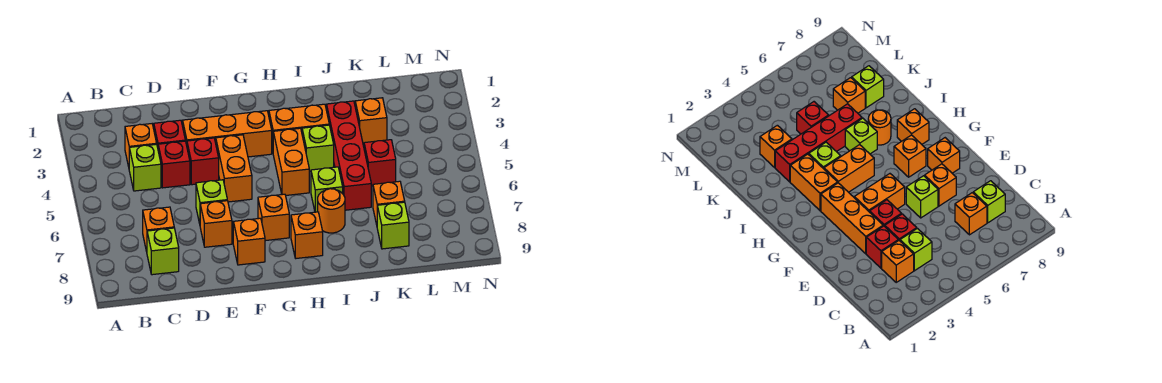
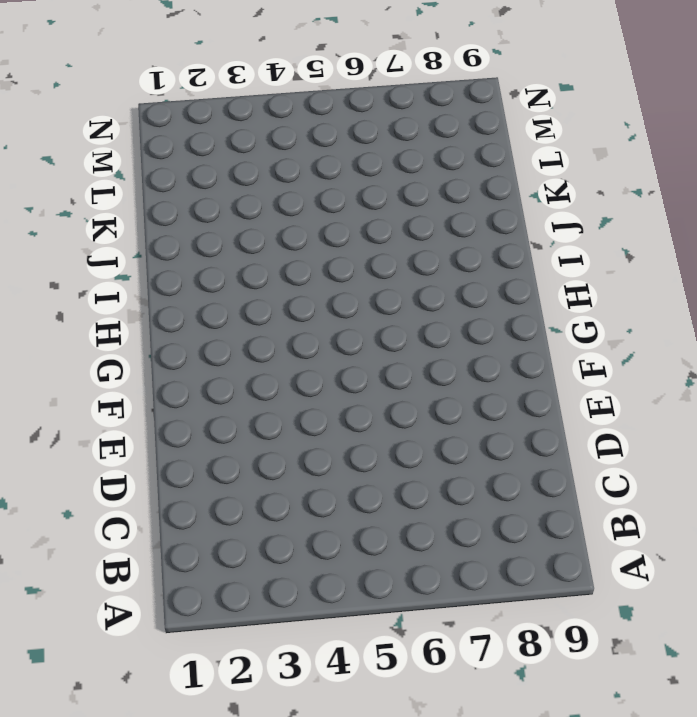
none -> orange brick C3 level 1
none -> lime brick C4 level 1
none -> orange brick C7 level 1

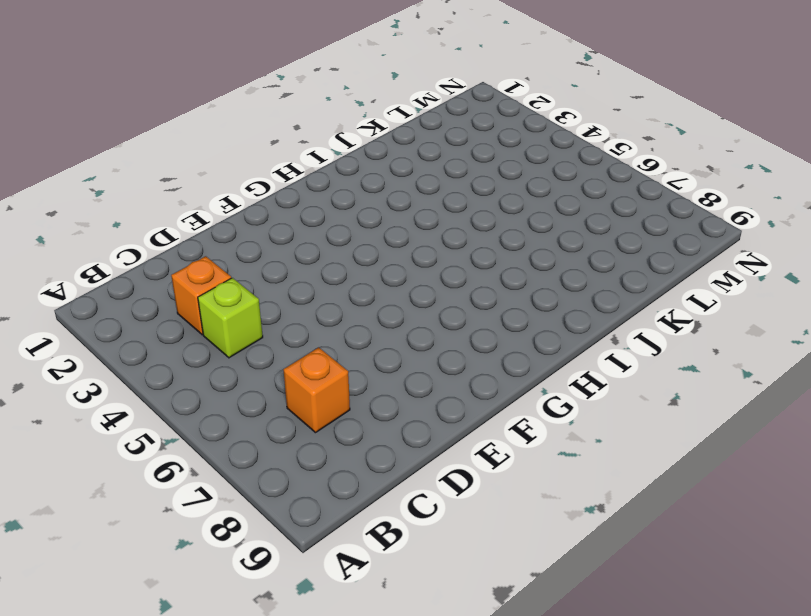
none -> lime brick C8 level 1
none -> red brick D3 level 1
none -> red brick D4 level 1

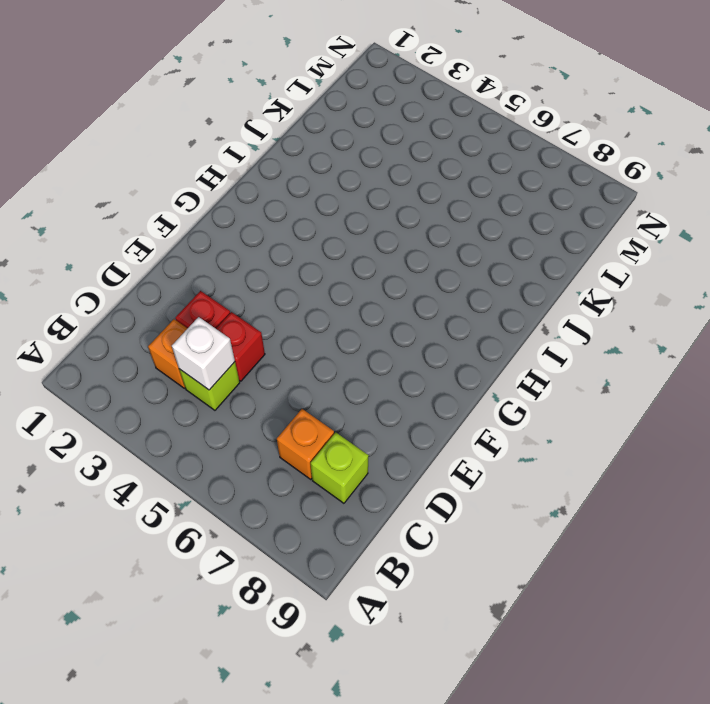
white brick C4 level 2 -> none
none -> orange brick E3:G3 level 1
none -> red brick E4 level 1
none -> lime brick E6 level 1

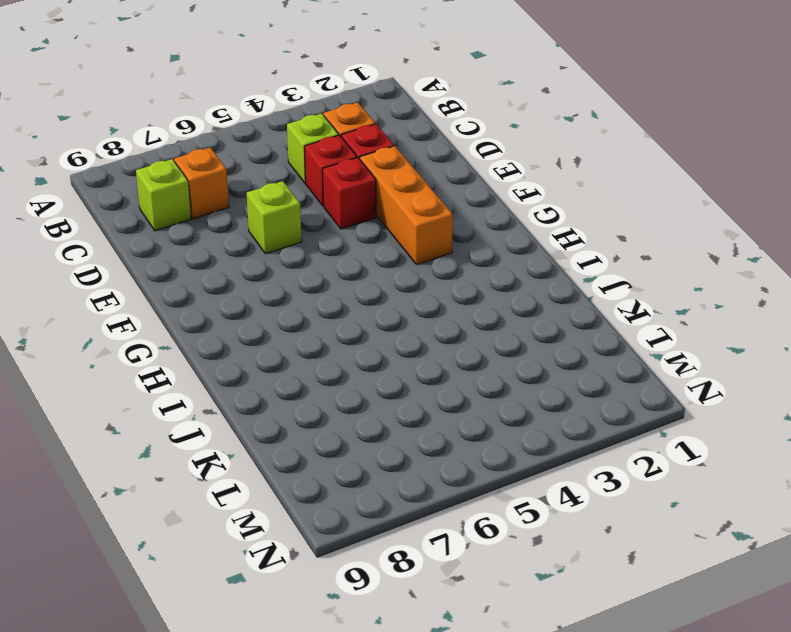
none -> orange brick E7 level 1
none -> orange brick F4:F5 level 1
none -> orange brick F8 level 1

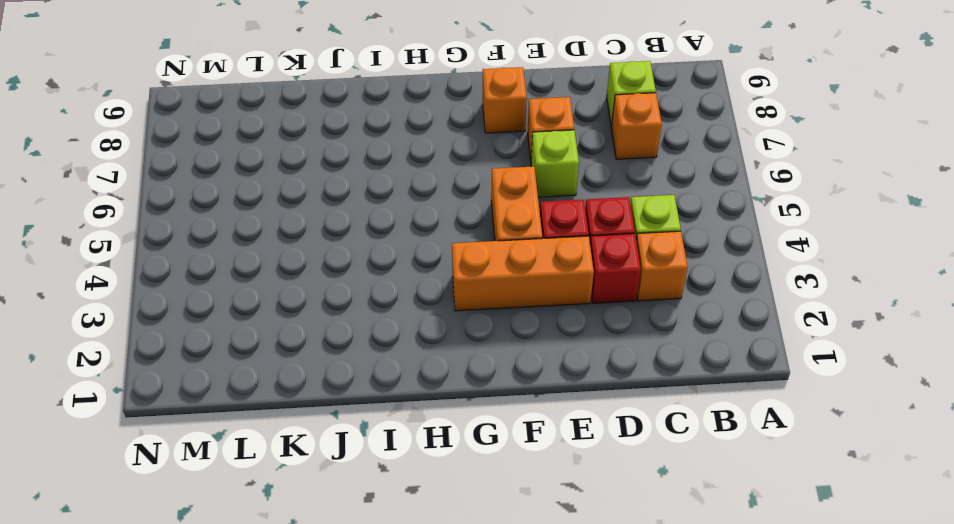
none -> orange brick G7 level 1
none -> orange brick H3:I3 level 1
none -> orange brick H4:H5 level 1

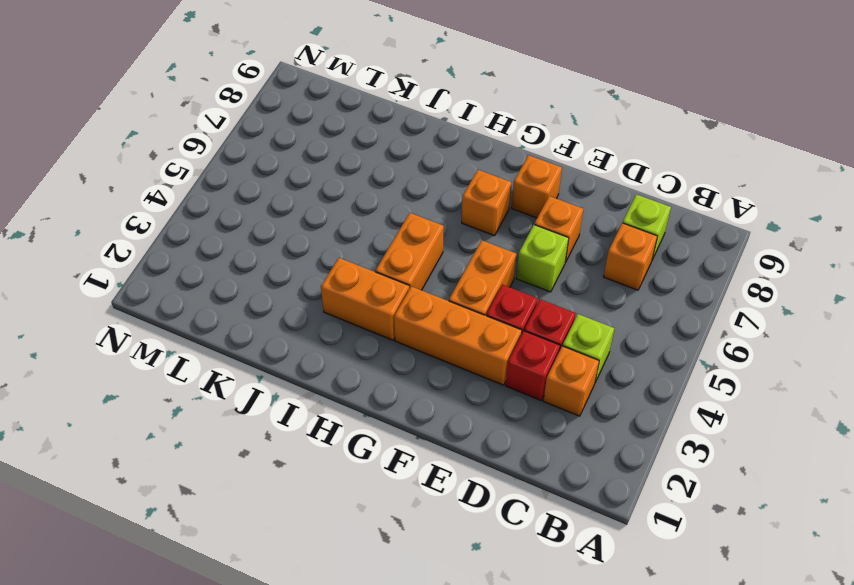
none -> orange brick H8 level 1
none -> lime brick I4 level 1
none -> lime brick I6 level 1

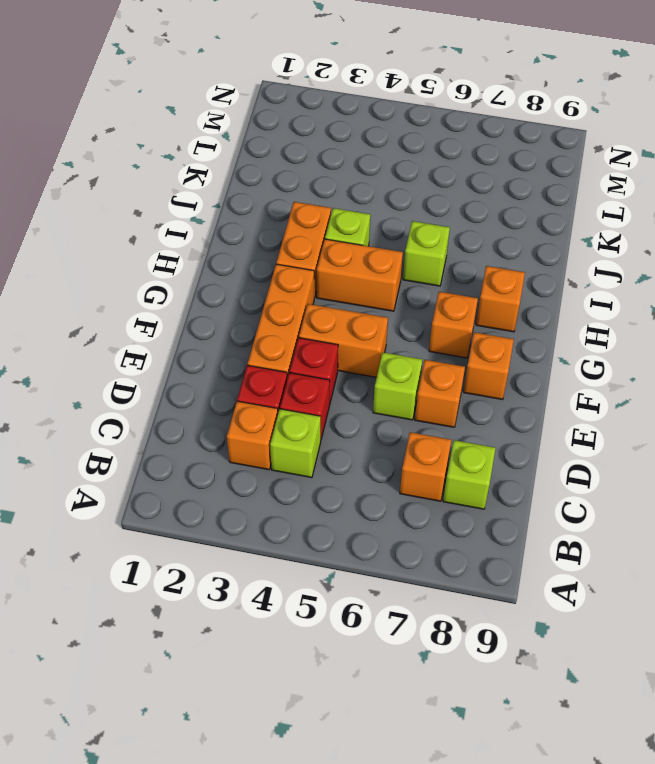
none -> orange round brick I7 level 1
none -> red brick J3:J6 level 1
none -> orange brick K3 level 1

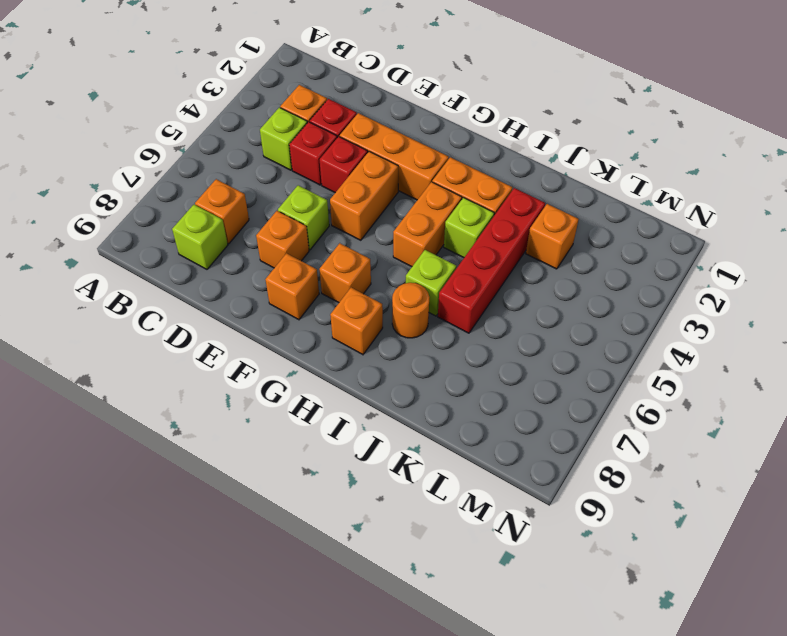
none -> red brick K5 level 1
none -> orange brick K7 level 1
none -> lime brick K8 level 1

